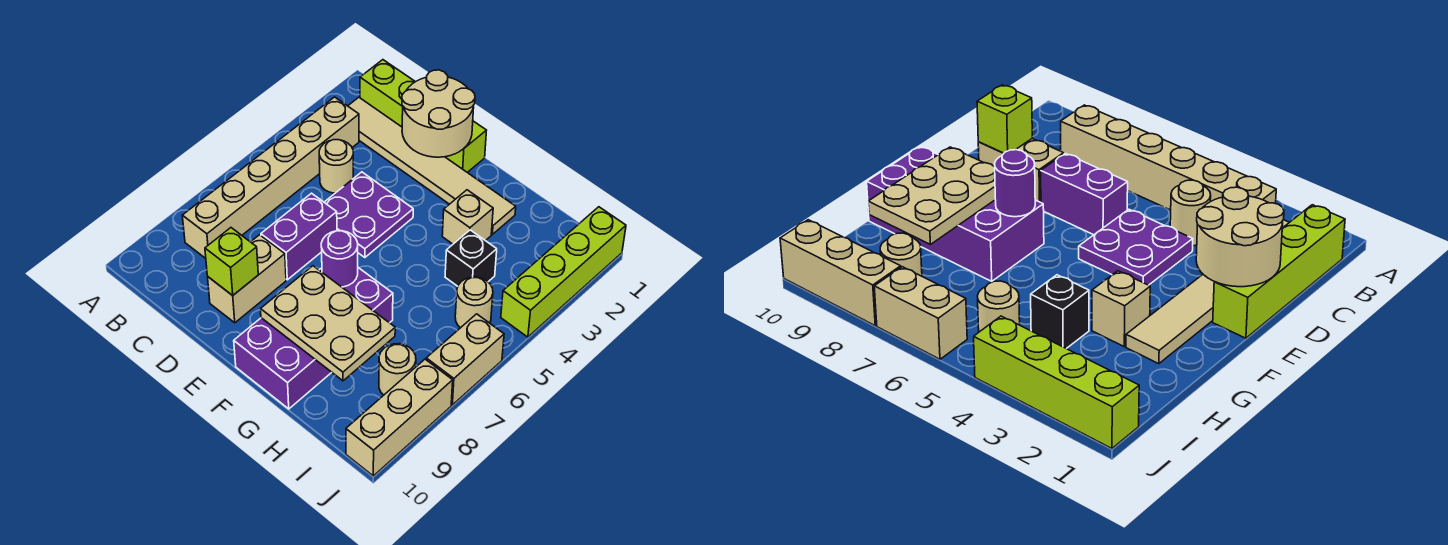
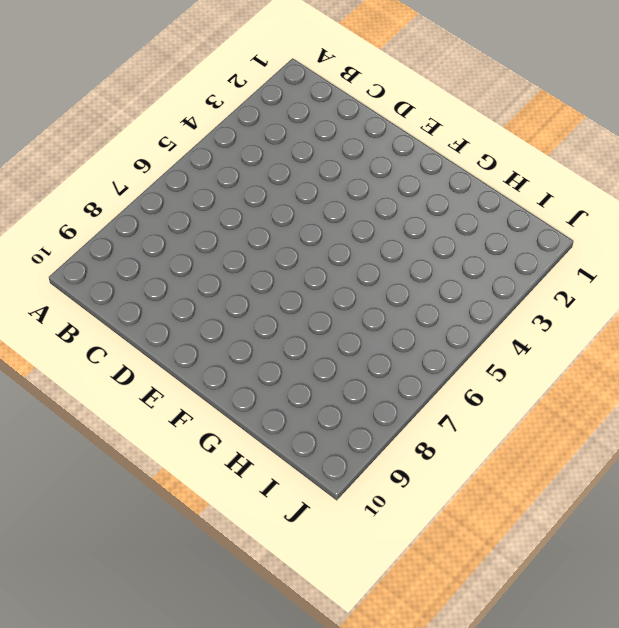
none -> lime brick B1:E1 level 1
none -> tan tile B2:G2 level 1
none -> tan brick B3:B8 level 1

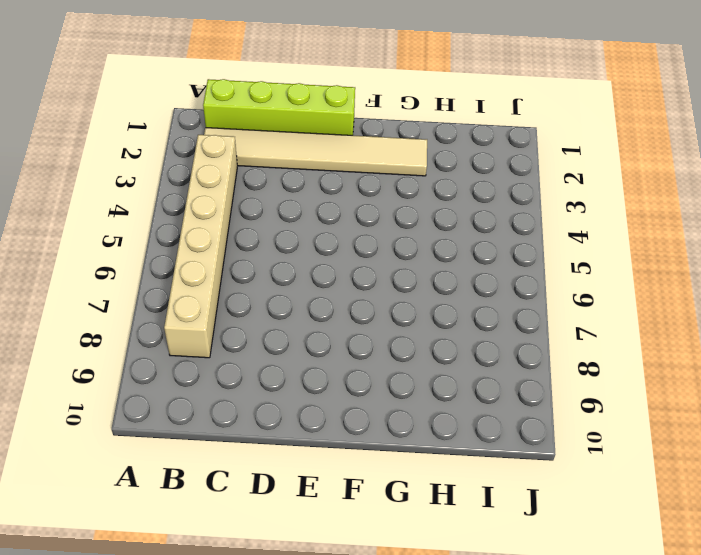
none -> tan round brick C4 level 1
none -> purple plate D4:E5 level 1
none -> purple brick D6:D7 level 1

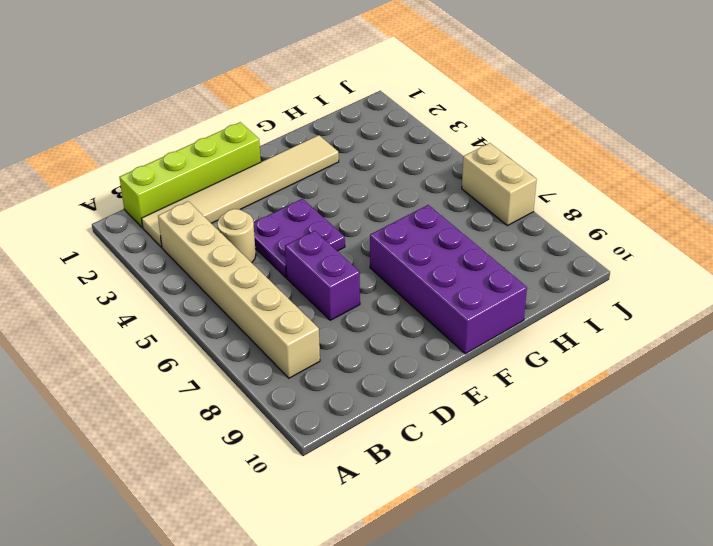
none -> tan brick D8:D9 level 1
none -> tan brick G3 level 1
none -> black brick H4 level 1

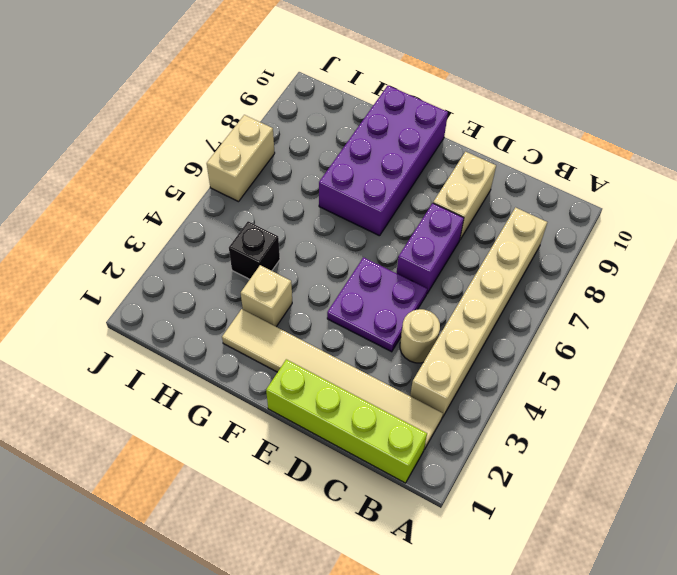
none -> tan round brick I5 level 1
none -> tan round brick I8 level 1
none -> lime brick J1:J4 level 1

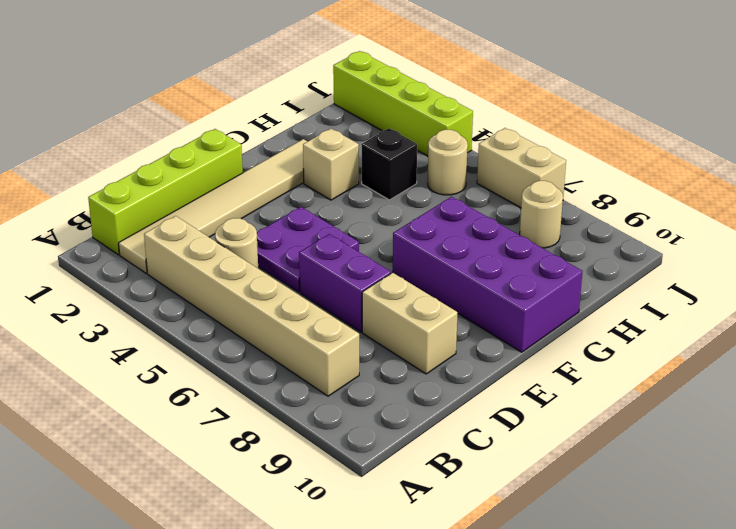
none -> tan brick J8:J10 level 1
none -> tan round brick D1:E2 level 2
none -> lime brick D9 level 2

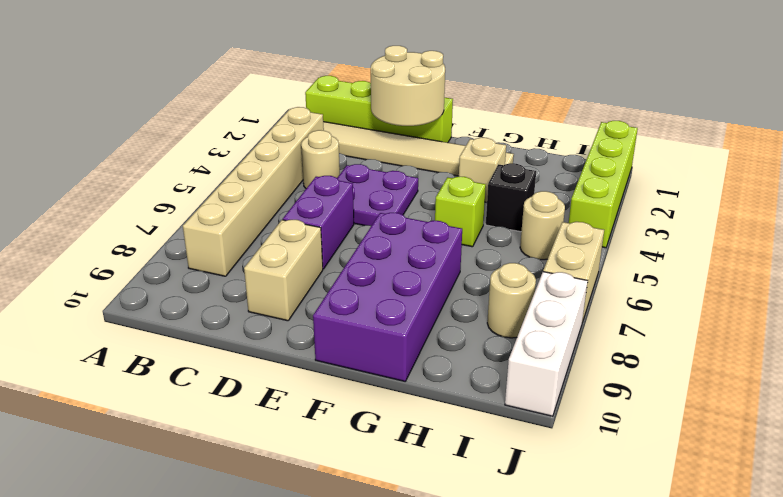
lime brick G5 level 1 -> lime brick D9 level 2
white brick J8:J10 level 1 -> tan brick J8:J10 level 1
none -> purple round brick F7 level 2
none -> tan plate F8:H9 level 2

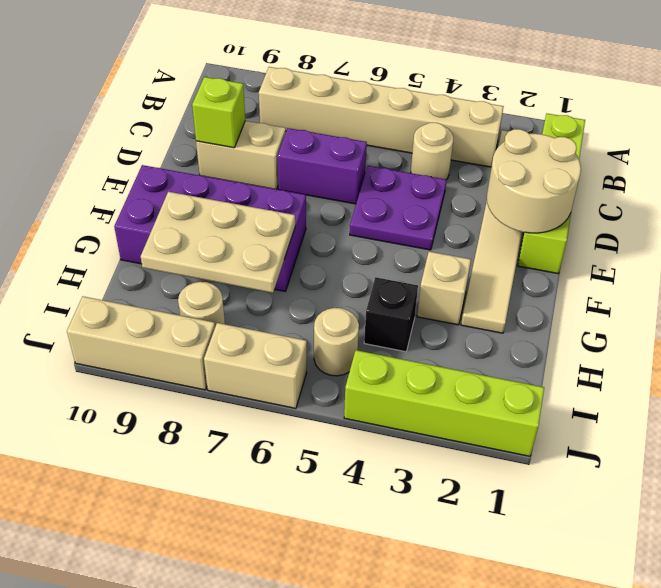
tan plate G7:H9 level 2 -> tan plate F8:H9 level 2
none -> purple round brick F7 level 2

